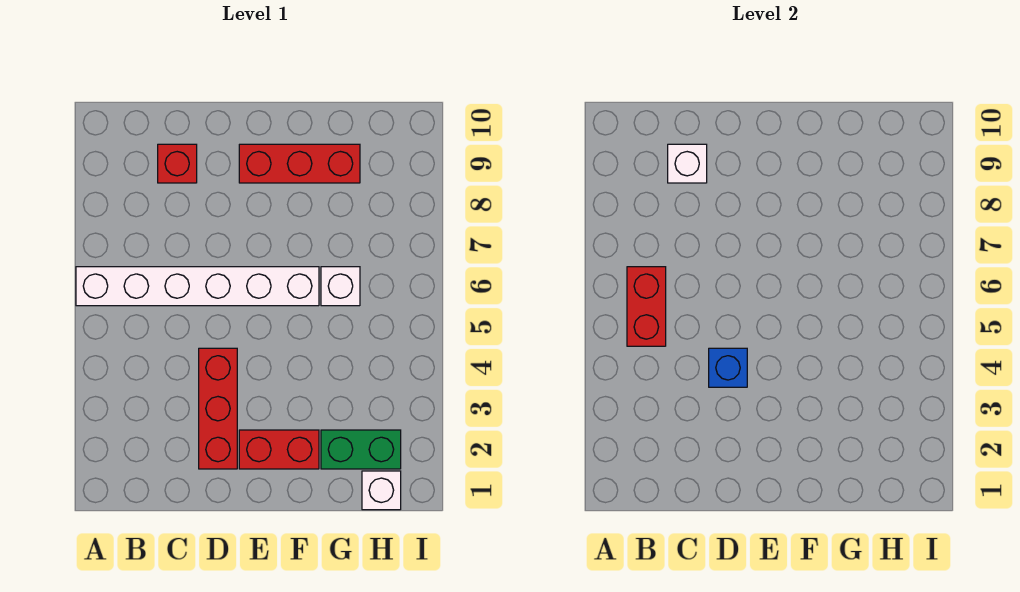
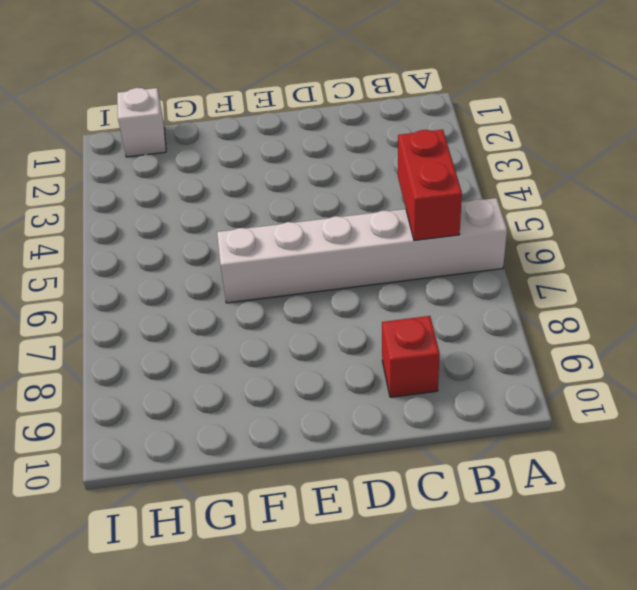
none -> red brick D2:D4 level 1
none -> red brick E2:F2 level 1

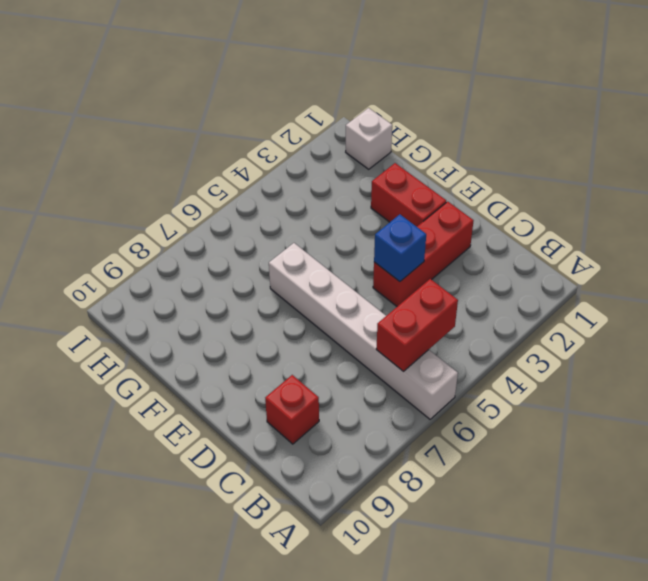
none -> red brick E9:G9 level 1
none -> green brick G2:H2 level 1

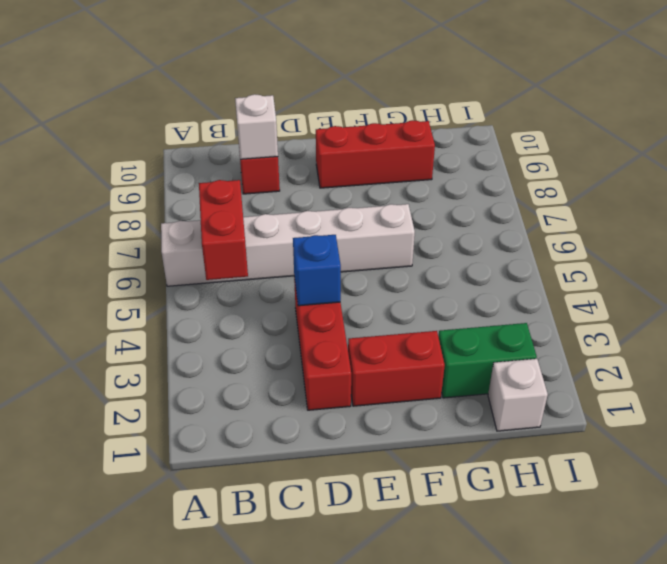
none -> white brick G6 level 1

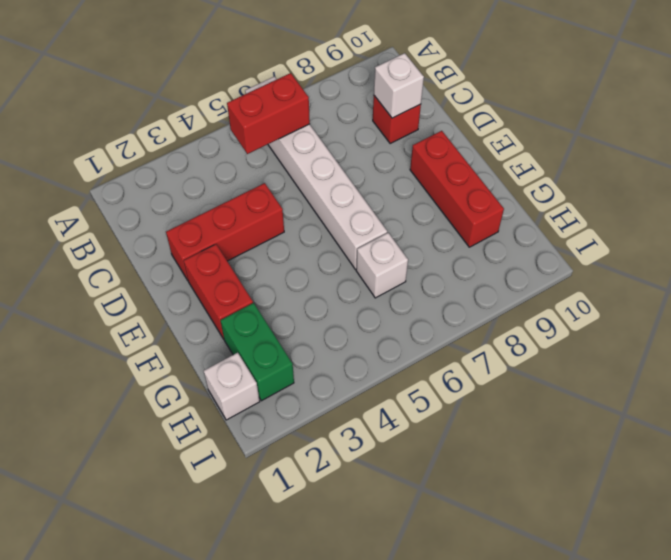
none -> blue brick D4 level 2

